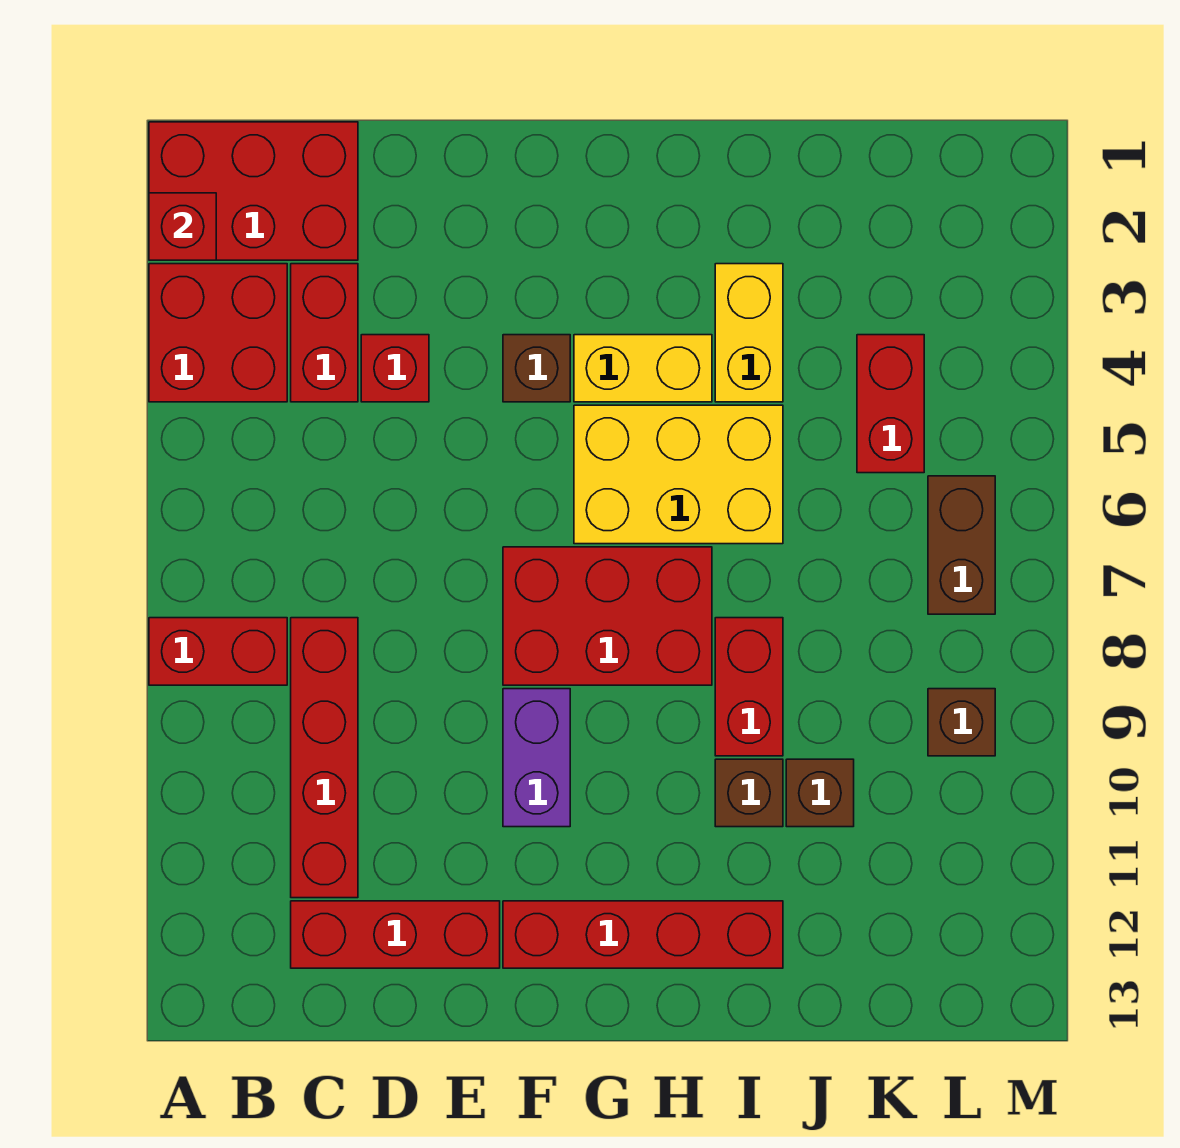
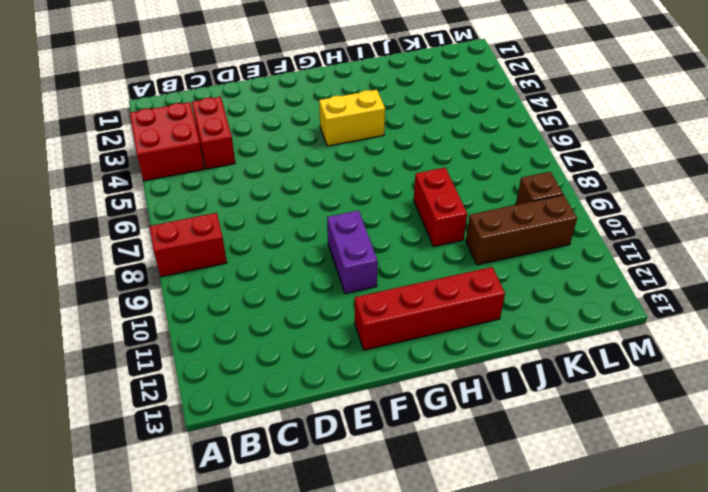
brown brick J10:L10 level 1 -> brown brick J10 level 1
none -> red brick A1:C2 level 1
none -> red brick C8:C11 level 1
none -> red brick C12:E12 level 1

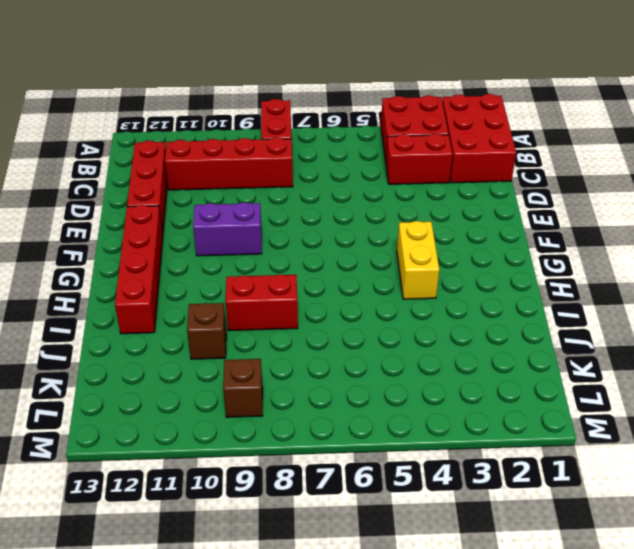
none -> red brick D4 level 1
none -> brown brick F4 level 1
none -> red brick F7:H8 level 1

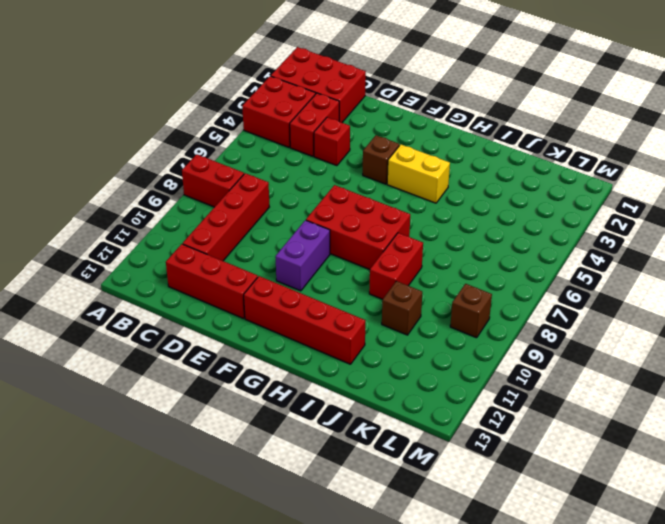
none -> yellow brick G5:I6 level 1
none -> yellow brick I3:I4 level 1
none -> brown brick I10 level 1

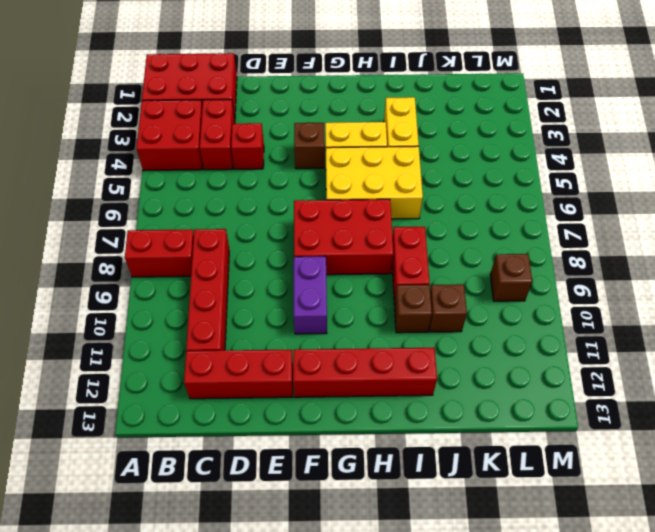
none -> red brick K4:K5 level 1
none -> brown brick L6:L7 level 1
none -> red brick A2 level 2

